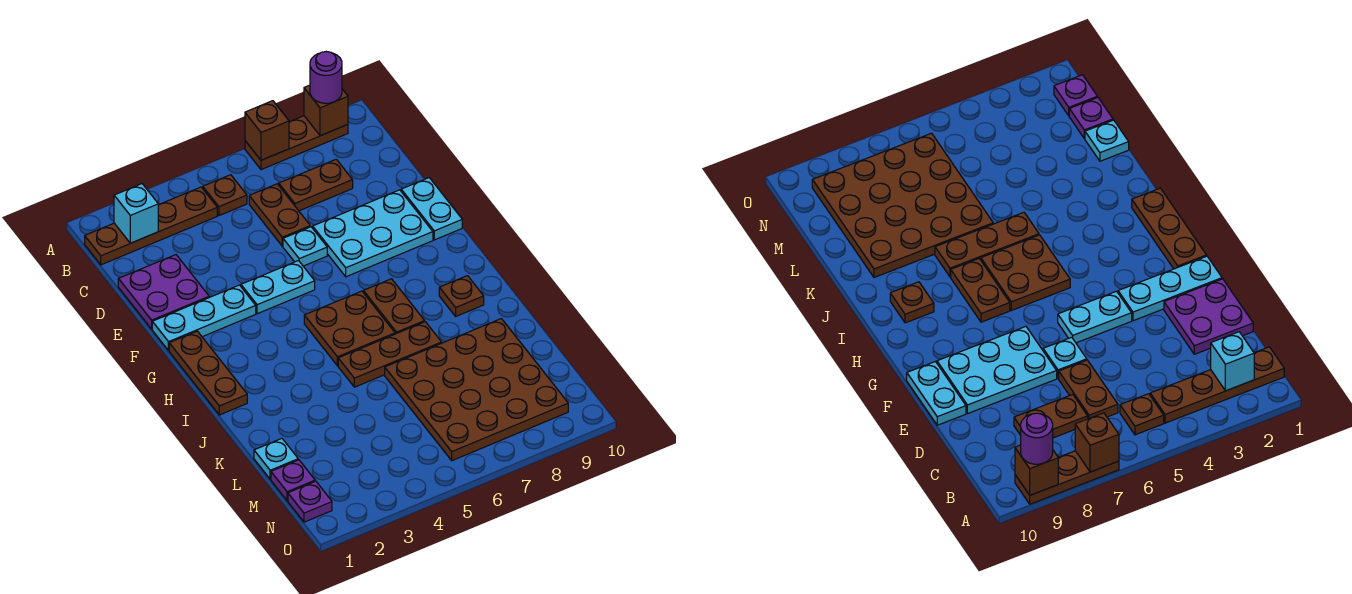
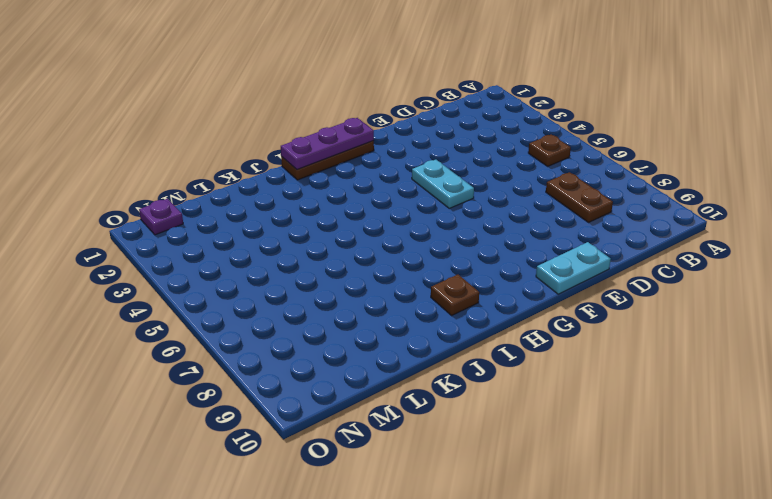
purple plate G1:I1 level 2 -> none
none -> brown plate A7:A9 level 1
none -> brown plate B1:B4 level 1
none -> brown plate C6:D6 level 1

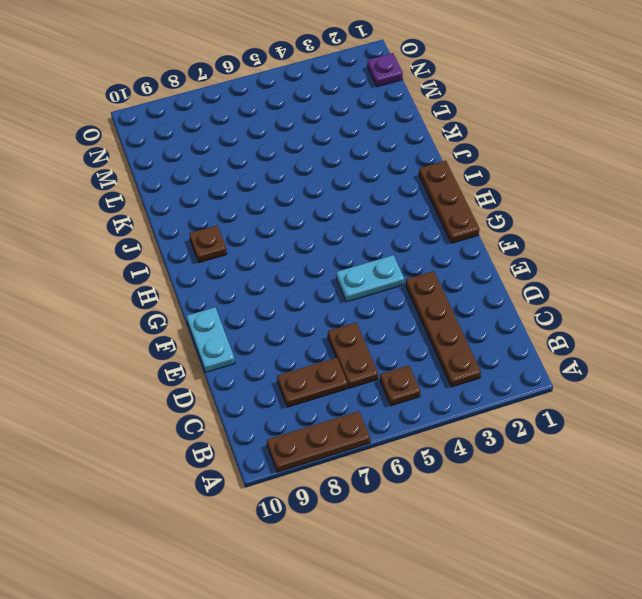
brown plate B3:E3 level 1 -> brown plate B1:B4 level 1
none -> purple plate D1:E2 level 1
none -> cyan plate E6 level 1
none -> cyan plate E7:F9 level 1

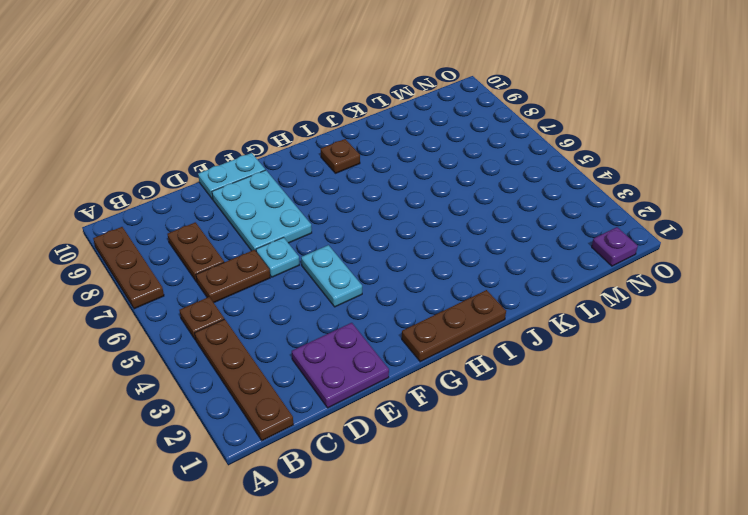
none -> cyan plate F1:F3 level 1
none -> brown plate H5:I6 level 1
none -> brown plate H7:I7 level 1

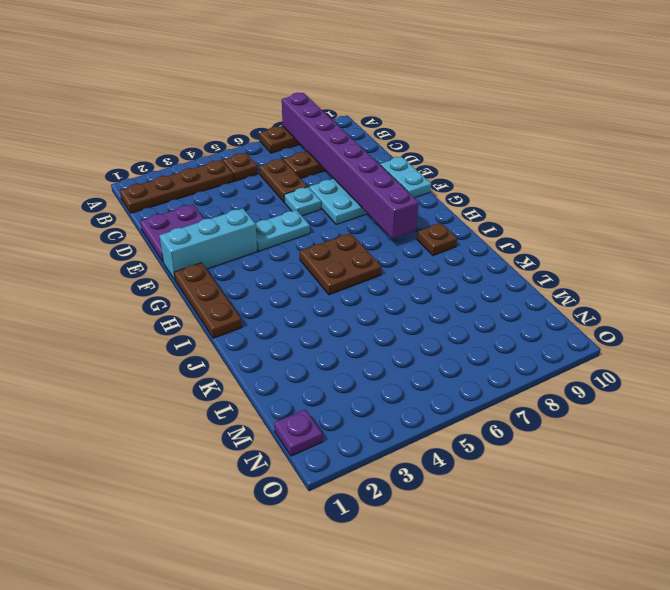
purple brick A8:H8 level 2 -> none
cyan brick F1:F3 level 1 -> cyan plate F1:F3 level 1
none -> brown plate H7:I7 level 1
none -> brown plate J5:J7 level 1
none -> brown plate K6:N9 level 1

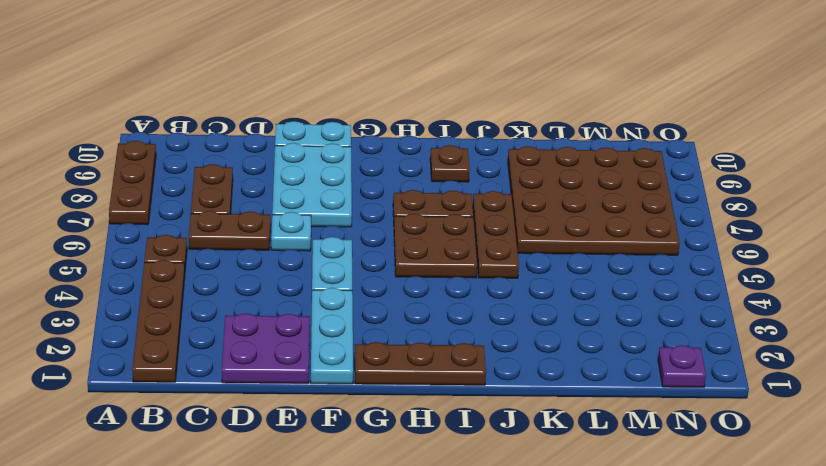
none -> cyan plate L1 level 1
none -> purple plate M1 level 1
none -> brown brick A7 level 2

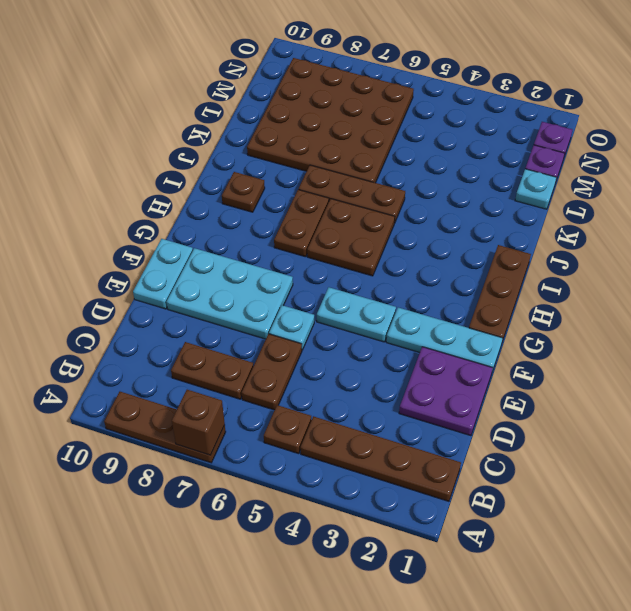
none -> brown brick A9 level 2
none -> cyan brick B2 level 2
none -> purple round brick A9 level 3

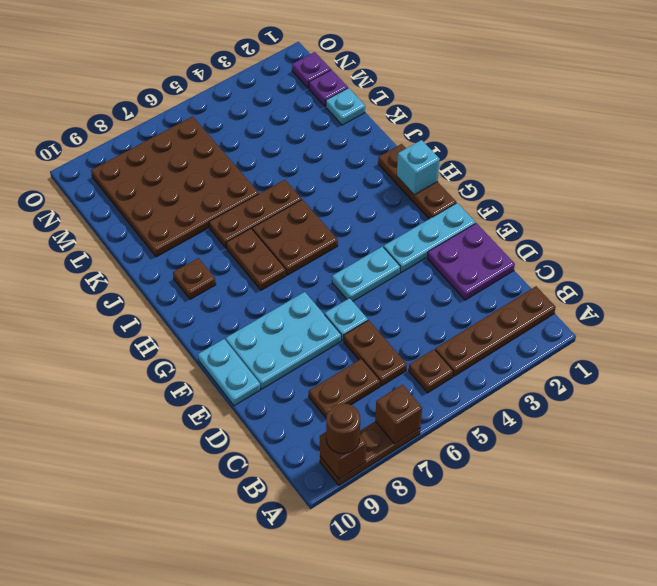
brown round brick A9 level 3 -> purple round brick A9 level 3
cyan brick H1 level 2 -> cyan brick B2 level 2

